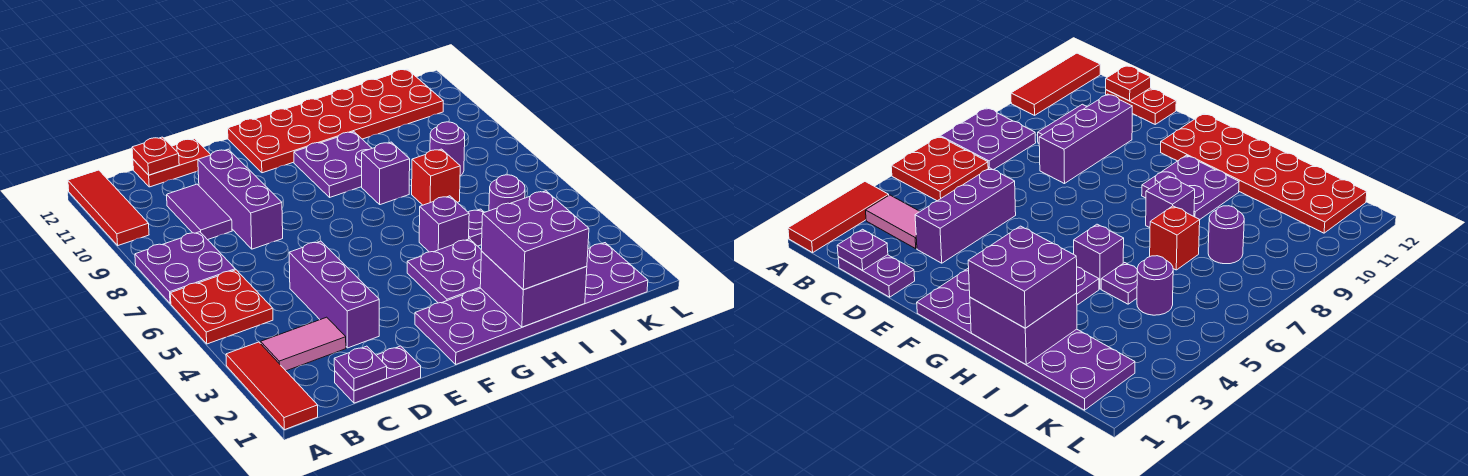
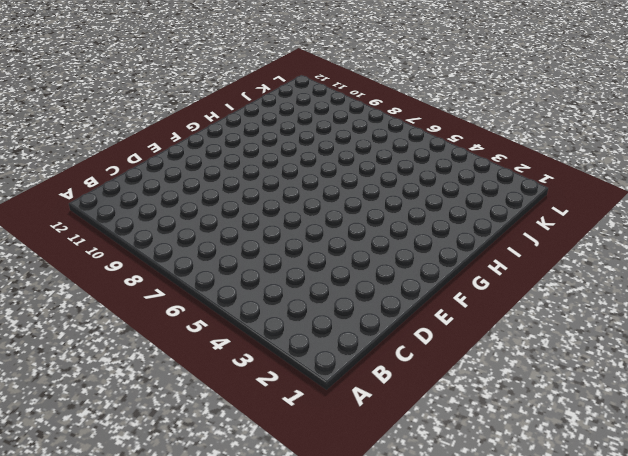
none -> red tile A1:A3 level 1
none -> red plate A5:B6 level 1
none -> purple plate A7:B8 level 1

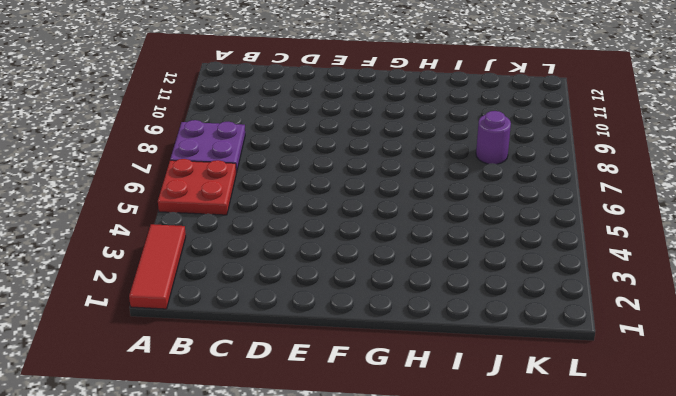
none -> red tile A10:A12 level 1
none -> pink tile B3:C3 level 1
none -> purple plate C1:D1 level 1

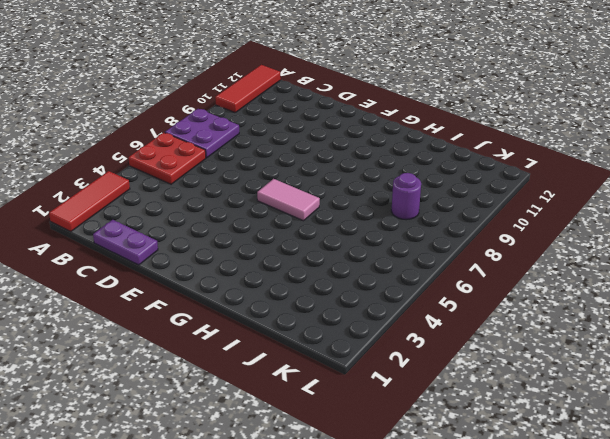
pink tile F6:G6 level 1 -> pink tile B3:C3 level 1
none -> purple tile C9:C10 level 1
none -> red plate C12:D12 level 1
none -> purple brick D3:D5 level 1

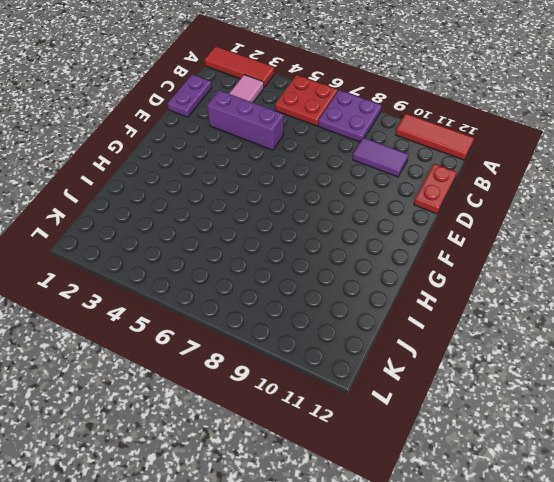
none -> purple brick D8:D10 level 1
none -> purple plate F1:K2 level 1
none -> red plate F11:K12 level 1

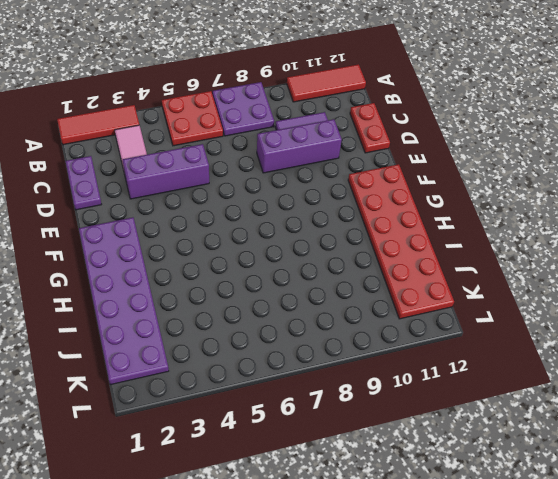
none -> purple plate G3:H4 level 1
none -> purple plate G9:H10 level 1
none -> purple brick H5 level 1

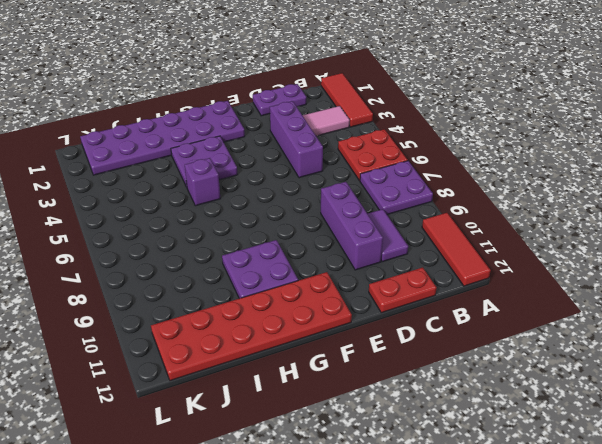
none -> purple brick H8 level 1
none -> purple plate I5 level 1
none -> red brick I7 level 1

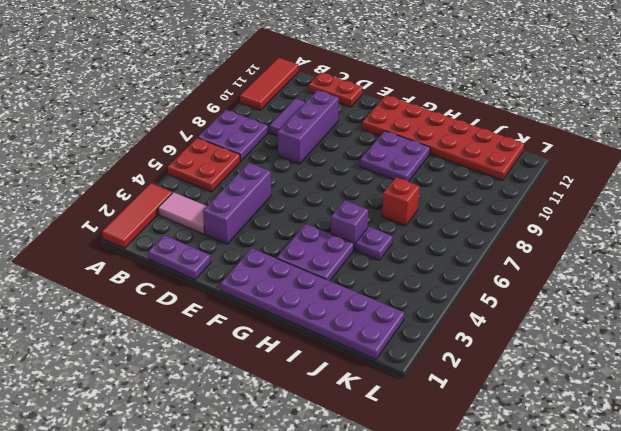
none -> purple brick H8 level 1
none -> purple round brick J5 level 1
none -> purple round brick J8 level 1

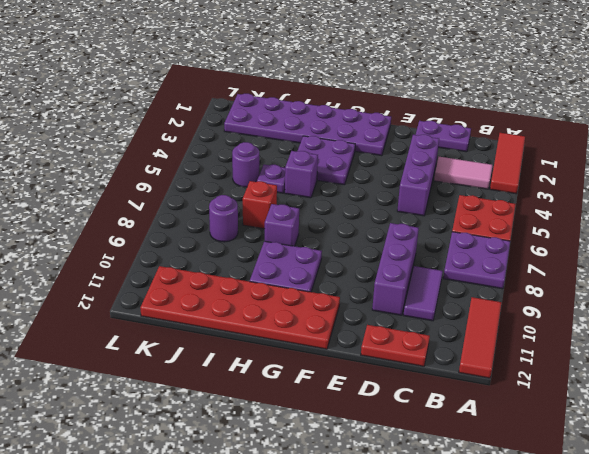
none -> purple plate C1 level 2
none -> red plate C12 level 2
none -> purple brick H1:I2 level 2

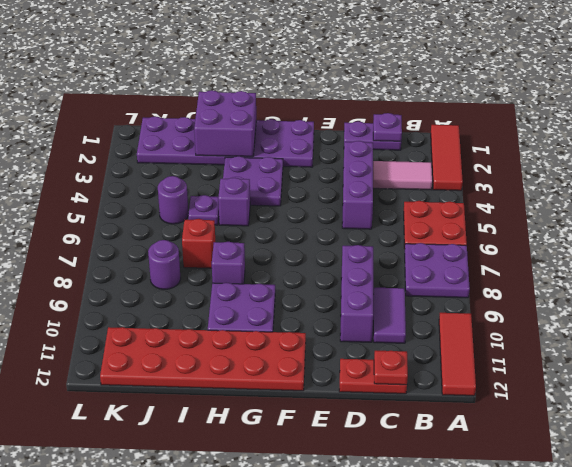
none -> purple brick H1:I2 level 3

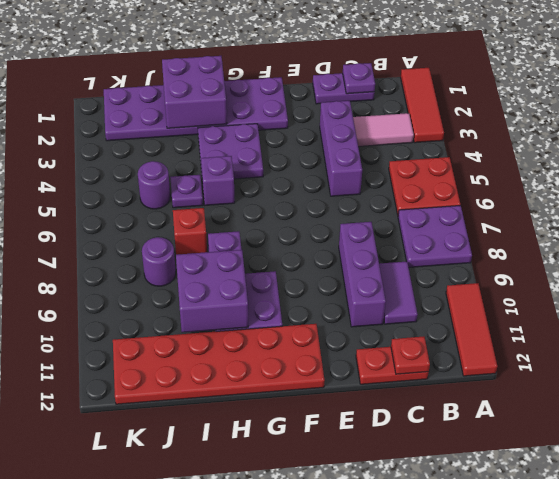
purple brick H9:I10 level 2 -> purple brick H1:I2 level 3

